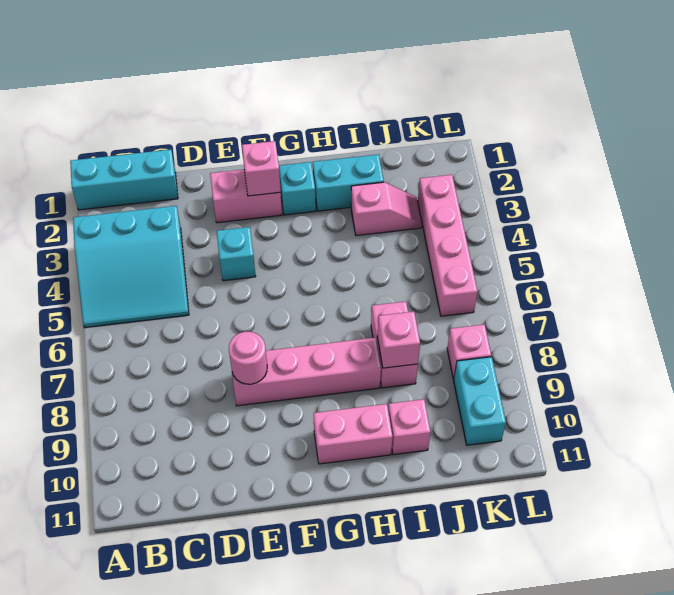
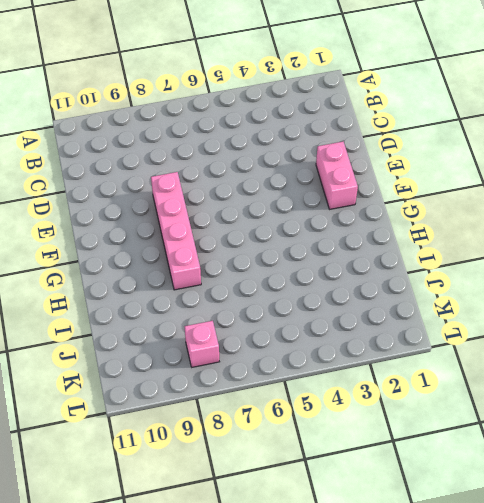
none -> cyan brick A1:C1 level 1
none -> cyan slope A3:C5 level 1 top 3
none -> cyan brick E4 level 1

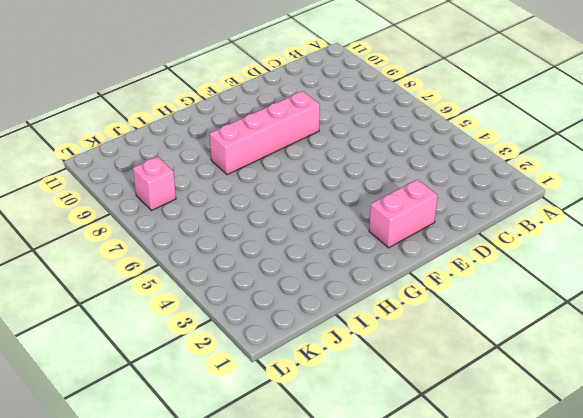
none -> cyan brick A1:C1 level 1
none -> cyan slope A3:C5 level 1 top 3
none -> cyan brick E4 level 1

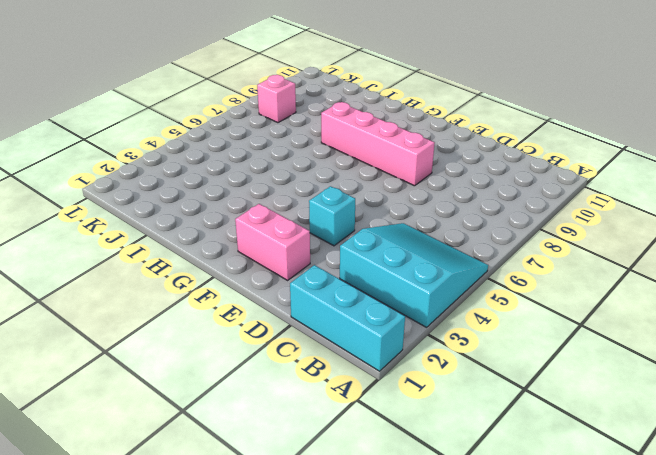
none -> cyan brick G2 level 1
none -> pink brick G10:H10 level 1
none -> cyan brick H2:I2 level 1

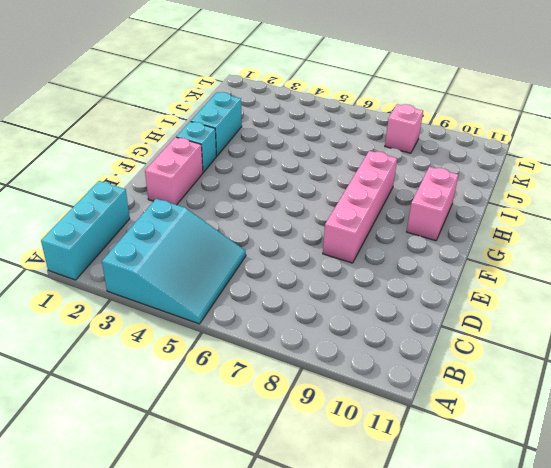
none -> cyan brick E4 level 1
none -> pink slope I3:J3 level 1 top I
none -> pink brick I7:I8 level 1

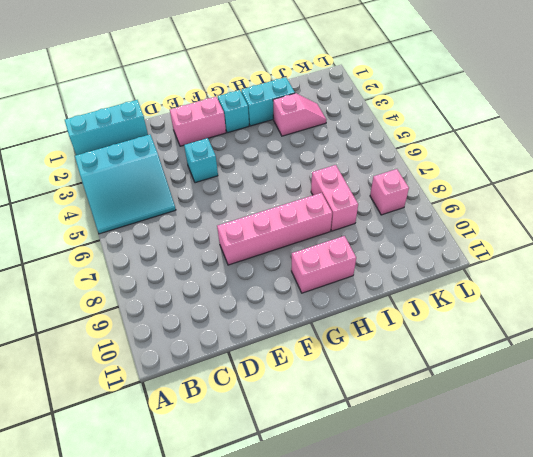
none -> pink brick I10 level 1
none -> pink brick K3:K6 level 1
none -> cyan brick K9:K10 level 1

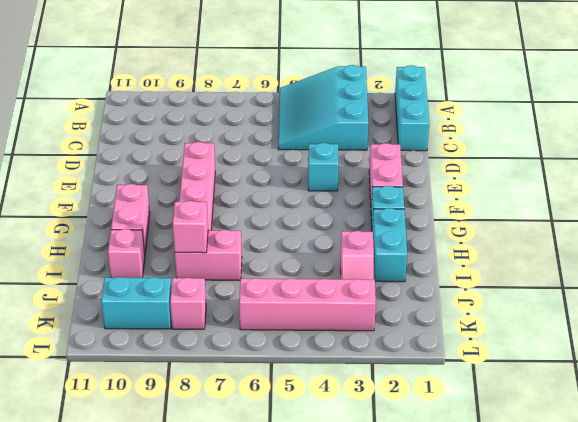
none -> pink round brick E8 level 2
none -> pink brick F2 level 2

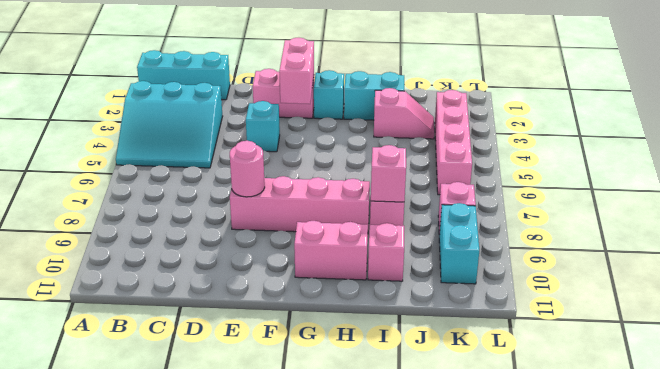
pink brick F2:F3 level 2 -> pink brick F2 level 2

